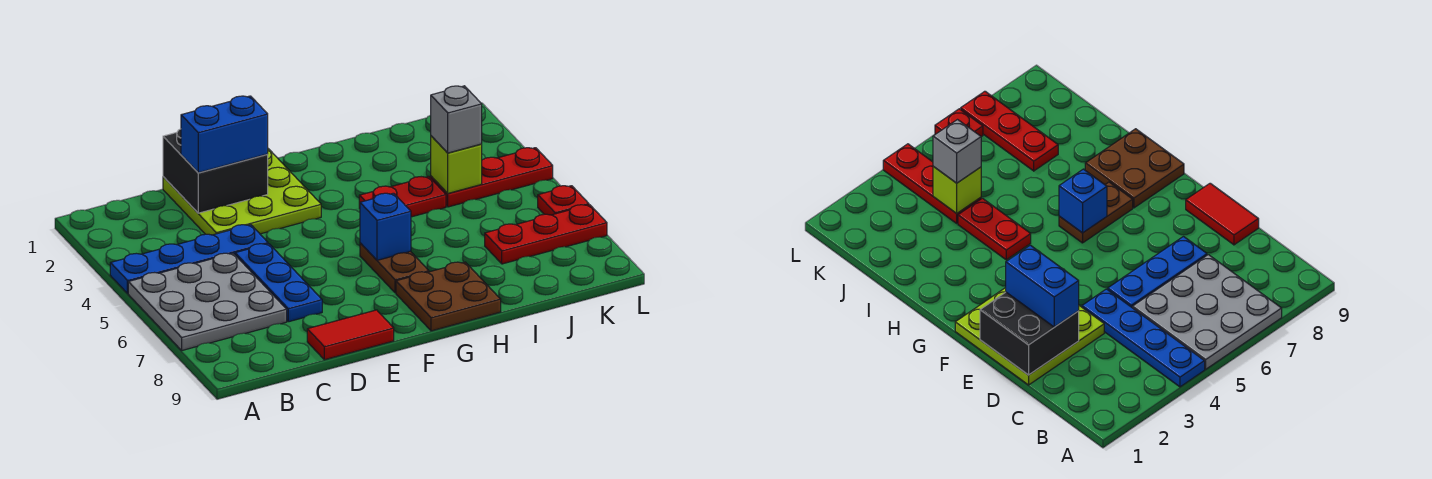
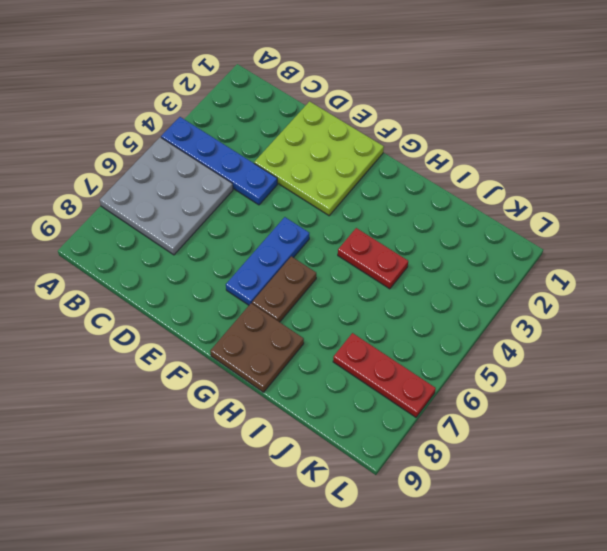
blue plate F5:F7 level 1 -> blue plate D5:D7 level 1
none -> red tile D9:E9 level 1
none -> red plate J4:L4 level 1
none -> red plate L6 level 1

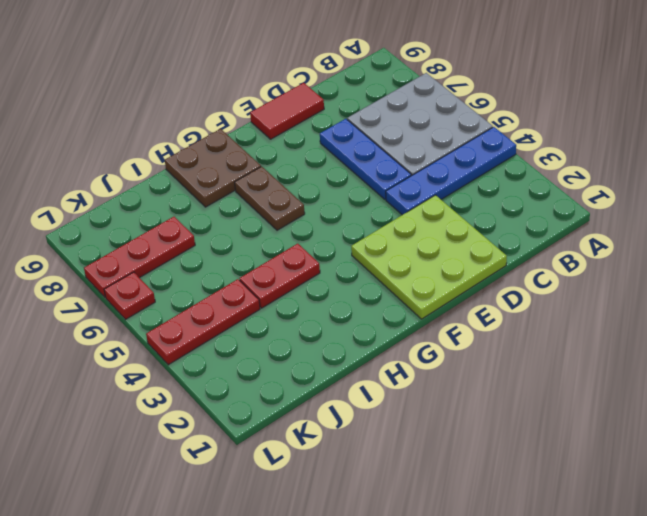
none -> black brick D1:E2 level 2
none -> blue brick G6 level 2
none -> lime brick J4 level 2

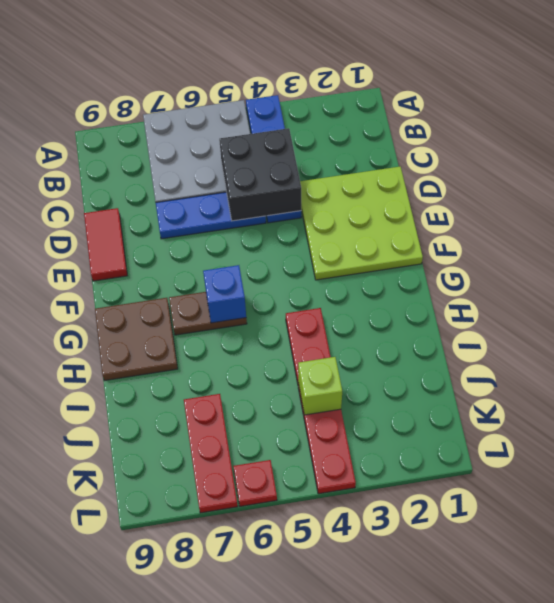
black brick C4:D5 level 2 -> black brick D1:E2 level 2
none -> blue brick D2:E2 level 3
none -> grey brick J4 level 3

